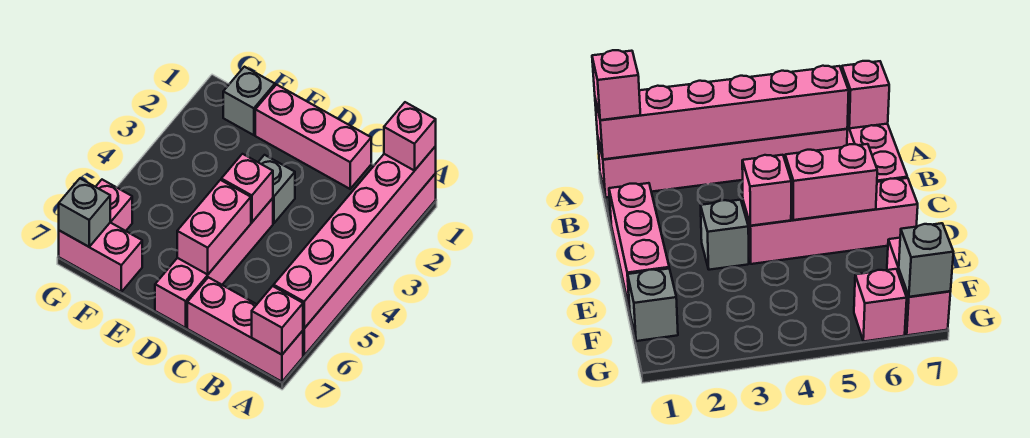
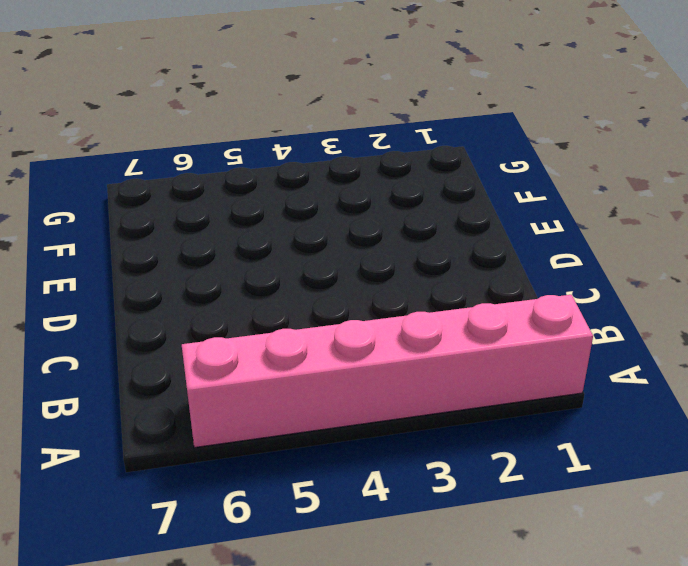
none -> pink brick A7:C7 level 1
none -> pink brick C1:E1 level 1
none -> grey brick D3 level 1

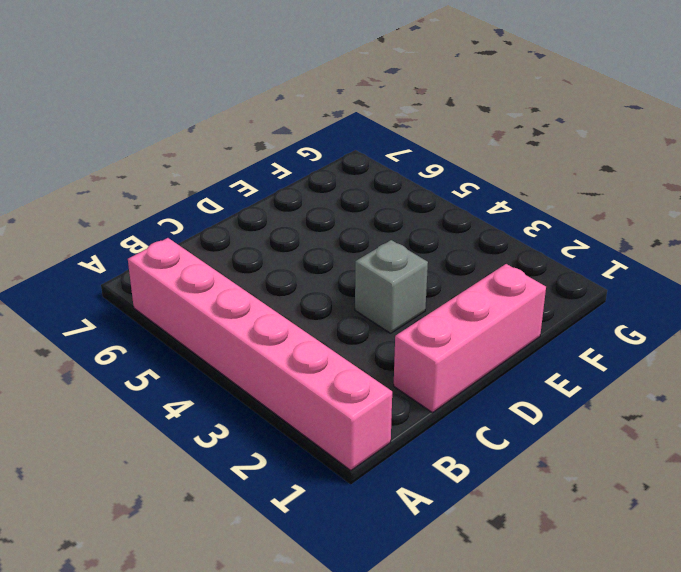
none -> pink brick A7:C7 level 1
none -> pink brick D4:D7 level 1
none -> grey brick F1 level 1

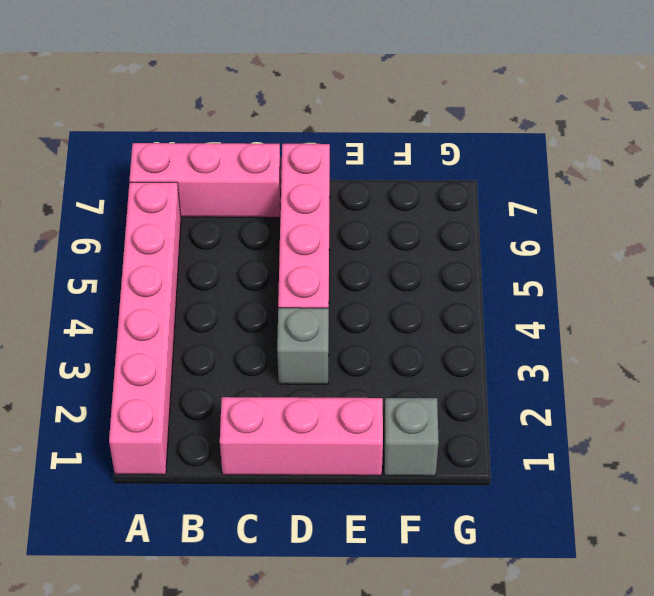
none -> pink brick F7:G7 level 1
none -> pink brick G6 level 1
none -> pink brick A1:A6 level 2

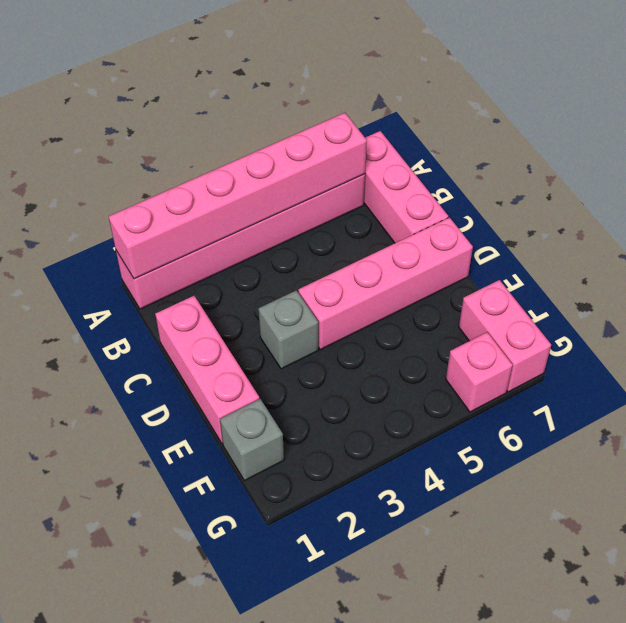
none -> pink brick A7 level 2
none -> pink brick D4 level 2
none -> pink brick D5:D6 level 2

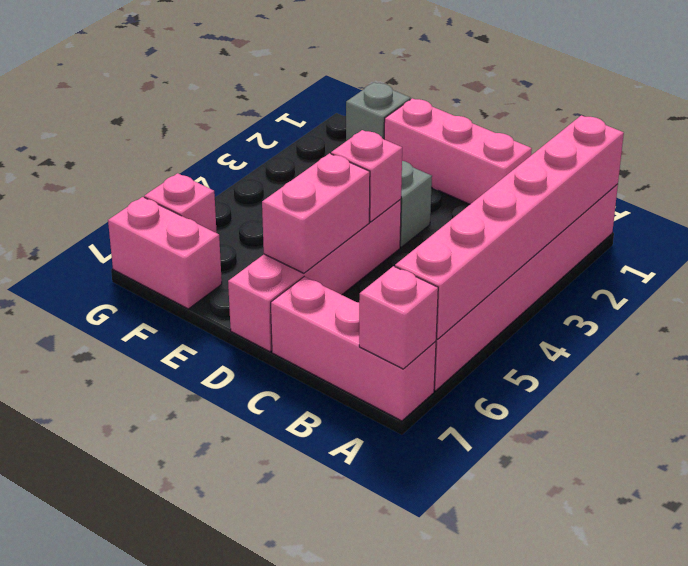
none -> grey brick G7 level 2
none -> pink brick A1 level 3

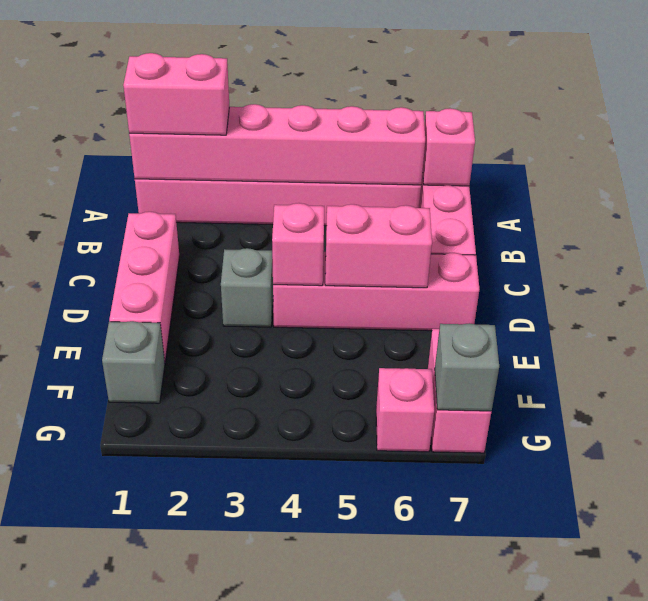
pink brick A1:A2 level 3 -> pink brick A1 level 3

